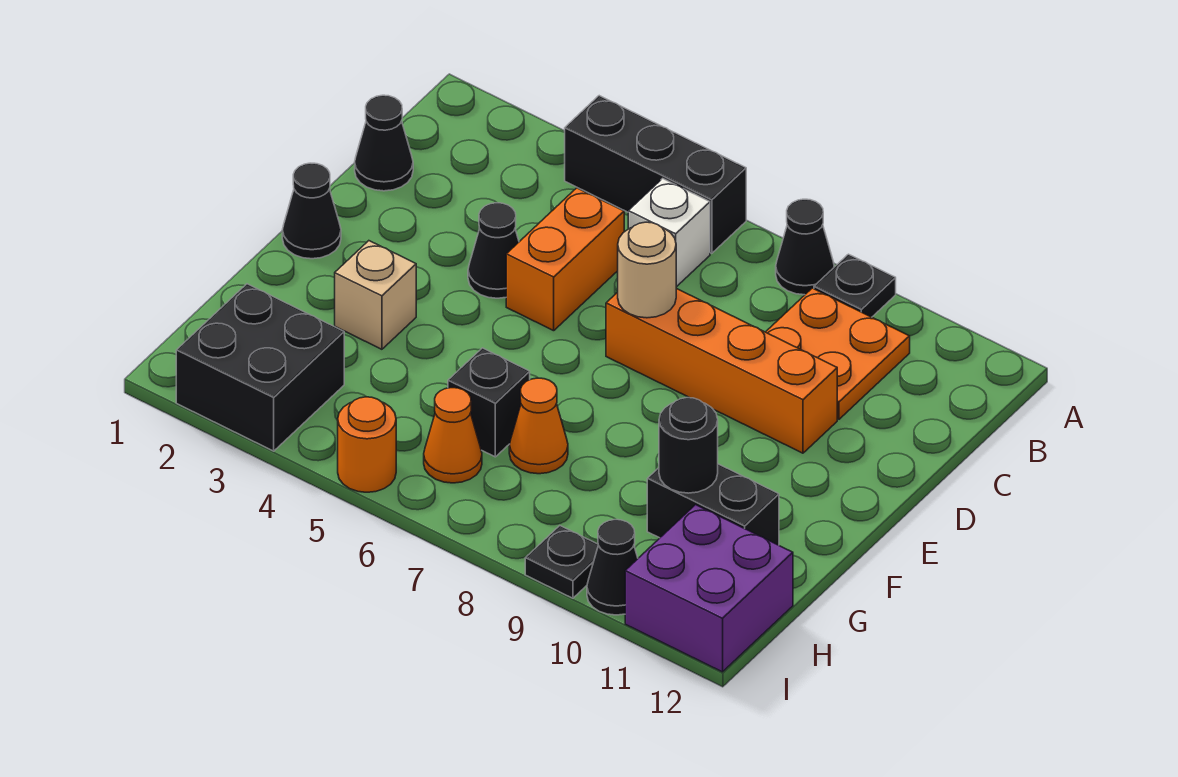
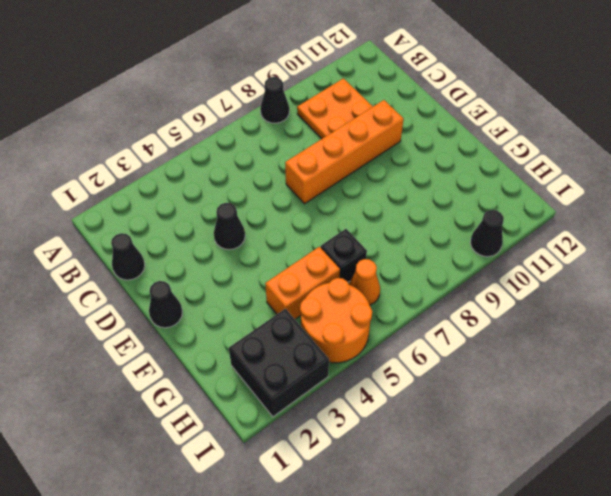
orange brick G4:G5 level 1 -> orange brick C5:D5 level 1
orange round brick H4:I5 level 1 -> orange round brick I5 level 1
none -> black brick A4:A6 level 1
none -> black plate A9 level 1
none -> white brick B6 level 1

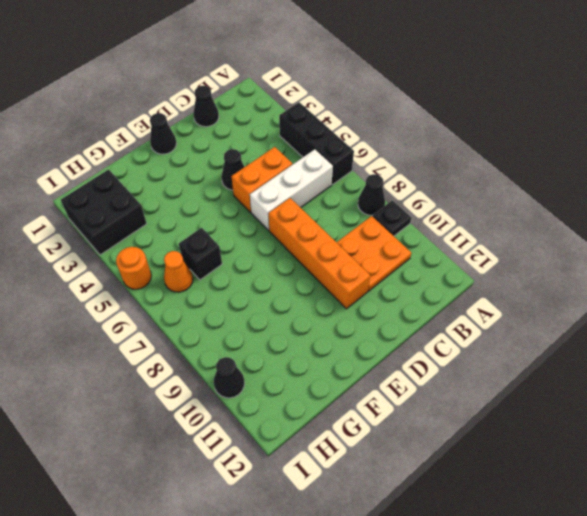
white brick B6:D6 level 1 -> white brick B6 level 1
none -> tan brick F3 level 1
none -> orange cone G7 level 1
none -> black brick G10:G11 level 1

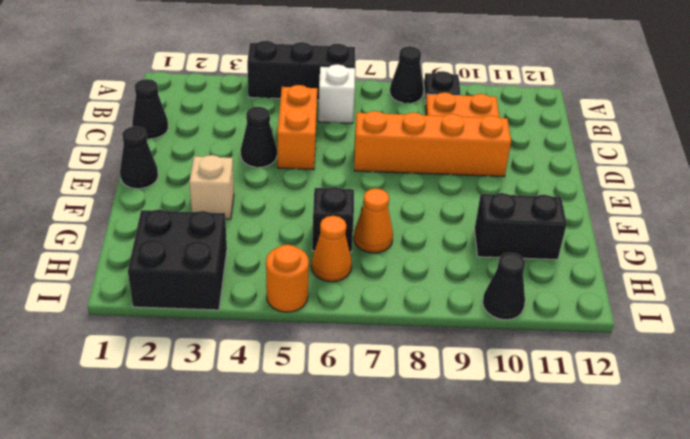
none -> purple brick H11:I12 level 1
none -> black plate I9 level 1
none -> tan round brick D7 level 2

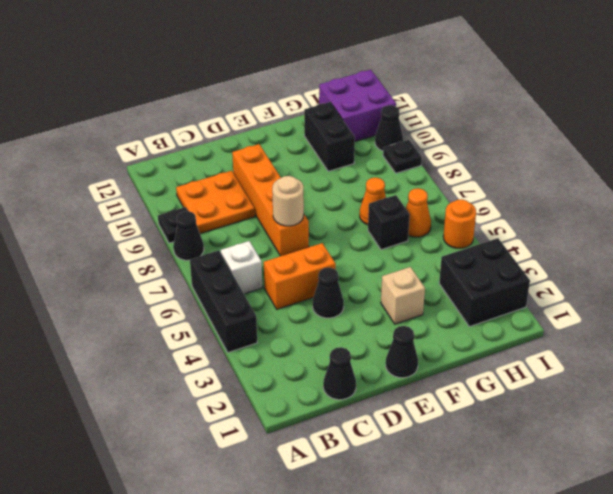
none -> black round brick G10 level 2

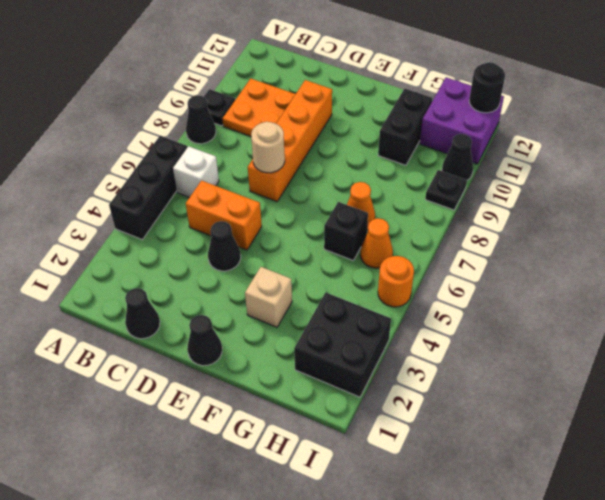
black round brick I12 level 2 -> black round brick G10 level 2

